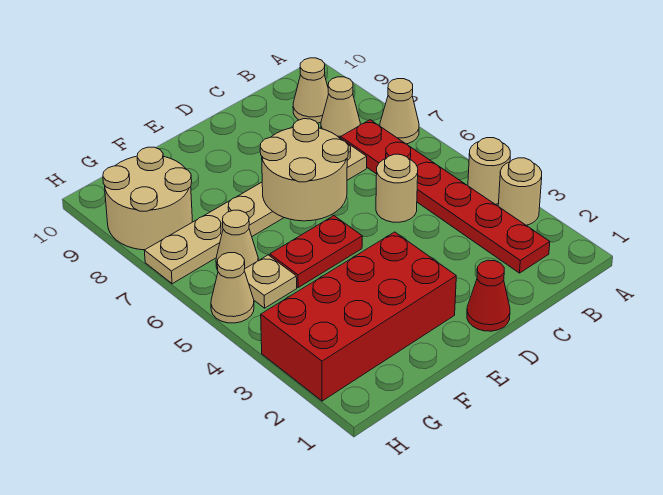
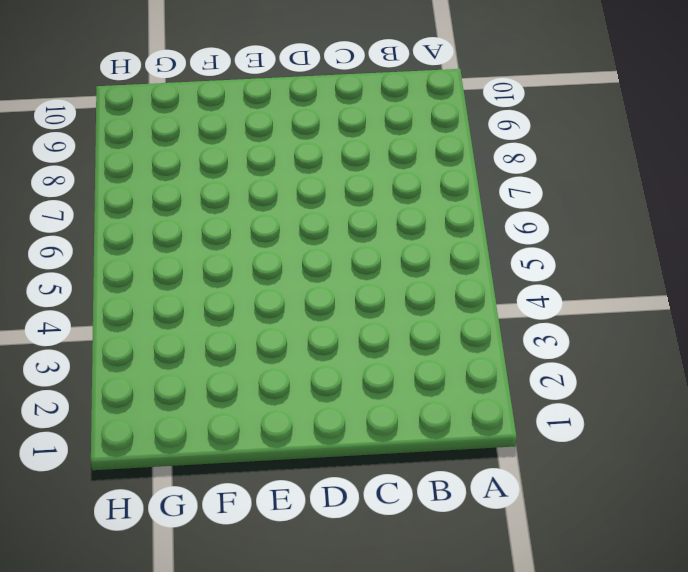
none -> tan round brick A3 level 1
none -> tan round brick A4 level 1
none -> tan cone A7 level 1

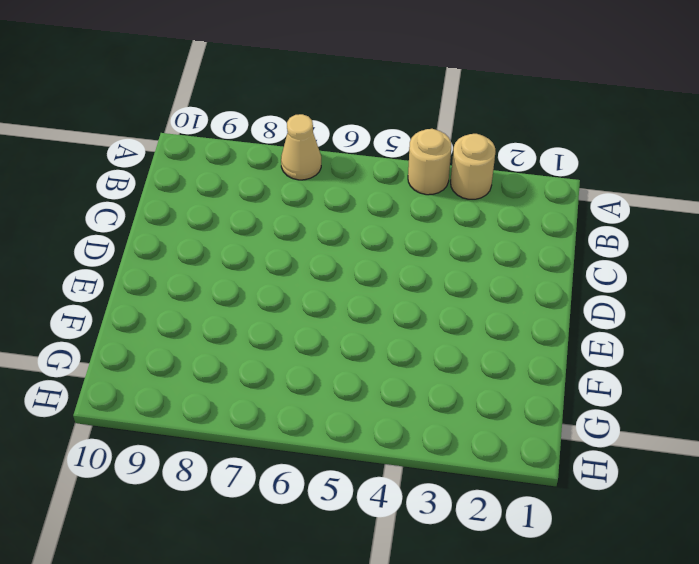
none -> red plate B2:B7 level 1
none -> tan cone B8 level 1
none -> tan cone B9 level 1

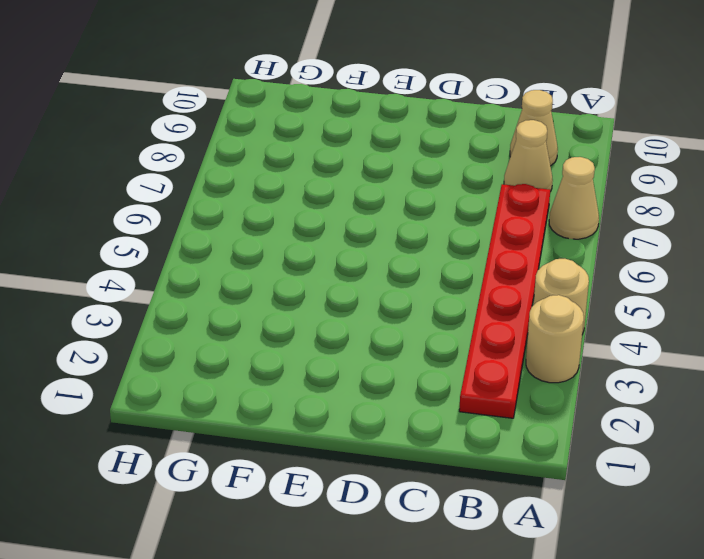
none -> tan round brick C5 level 1
none -> tan plate C7:H7 level 1
none -> red cone D1 level 1

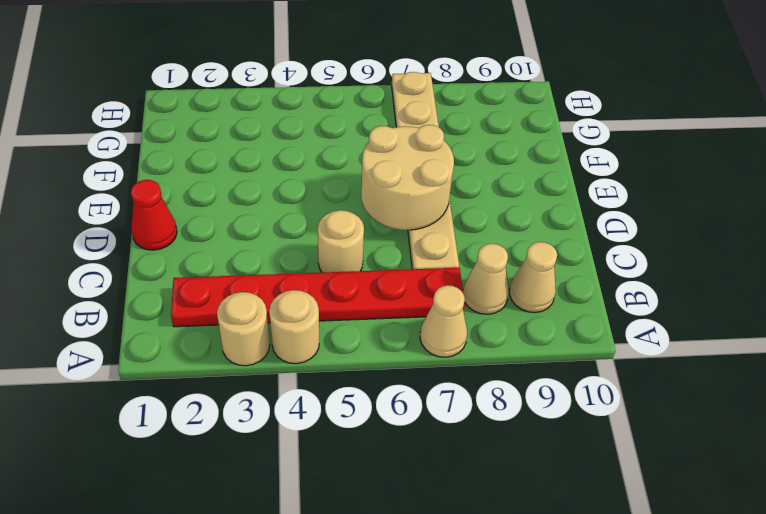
none -> red brick E2:H3 level 1
none -> red plate E5:F5 level 1
none -> tan plate G5 level 1

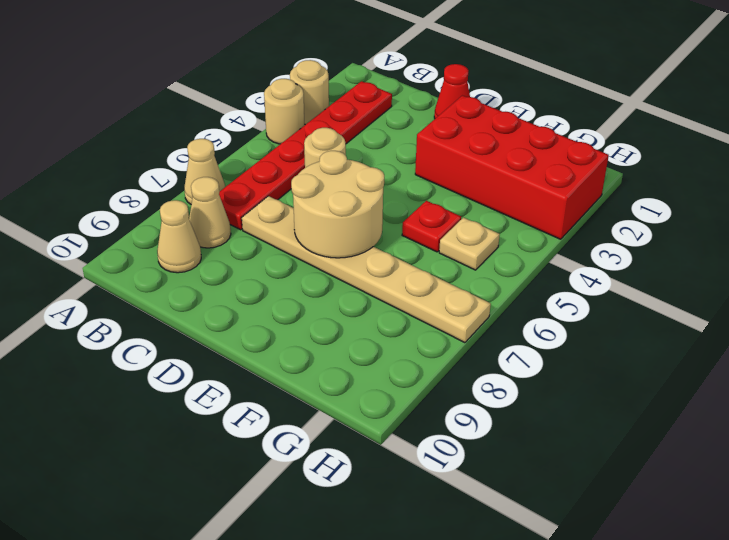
red plate F5 level 1 -> red plate E5:F5 level 1
none -> tan cone G6 level 1
none -> tan round brick G8:H9 level 1
none -> tan cone H5 level 1

